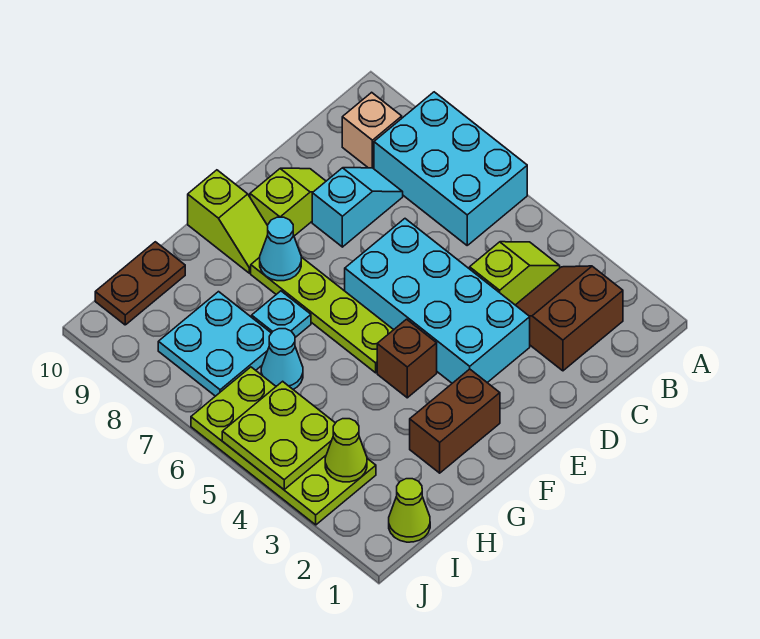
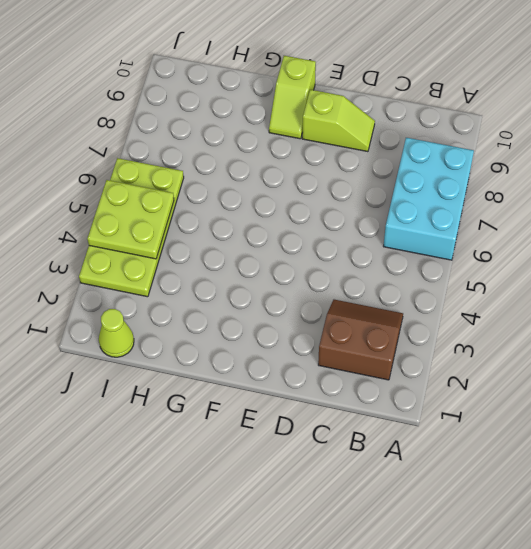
none -> lime slope B4:C4 level 1 top C
none -> tan brick B9 level 1
none -> cyan slope C8:D8 level 1 top D

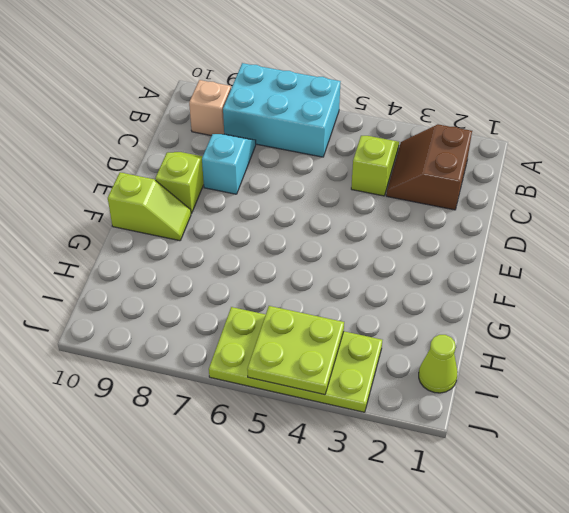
none -> cyan brick D3:E6 level 1
none -> brown brick F2:G2 level 1
none -> brown brick F4 level 1

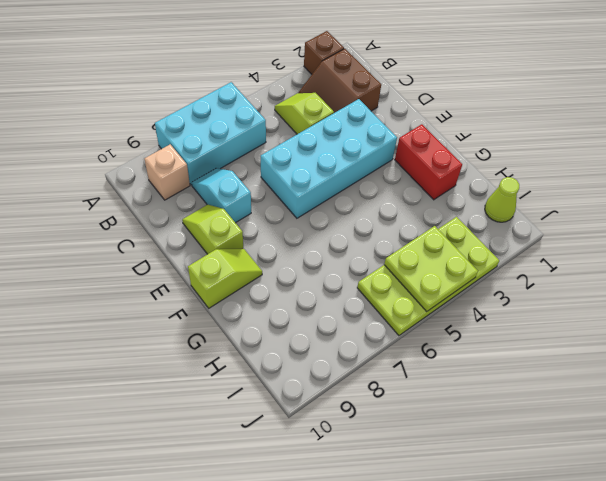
brown brick A2 level 1 -> brown brick F4 level 1
red brick F2:G2 level 1 -> brown brick F2:G2 level 1
none -> lime plate F5:F8 level 1
none -> cyan plate G7 level 1
none -> cyan cone H6 level 1

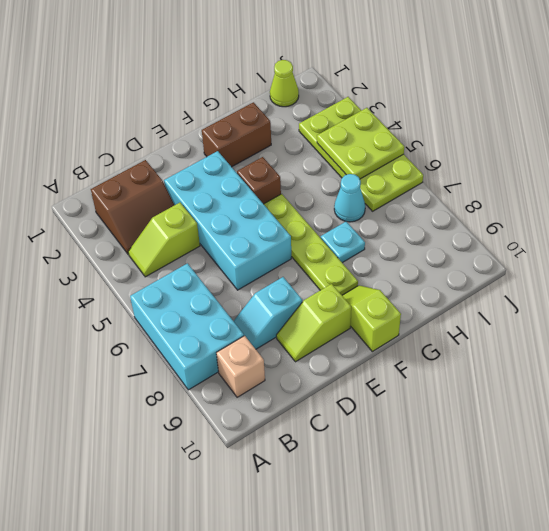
none -> cyan plate H7:I8 level 1
none -> brown plate H10:I10 level 1
none -> cyan cone F8 level 2

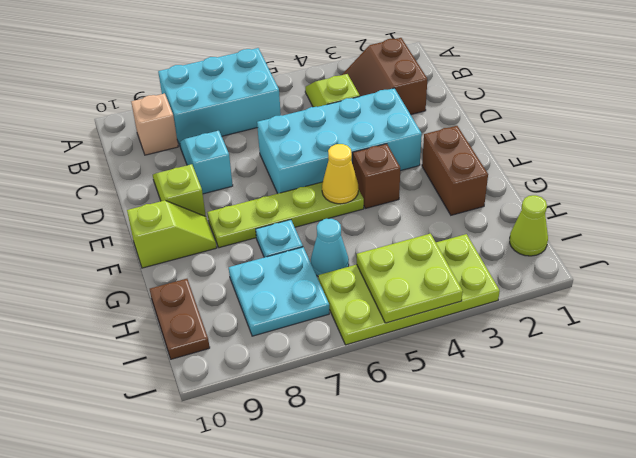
yellow cone F5 level 2 -> none
none -> cyan cone F8 level 2
none -> lime cone I3 level 2

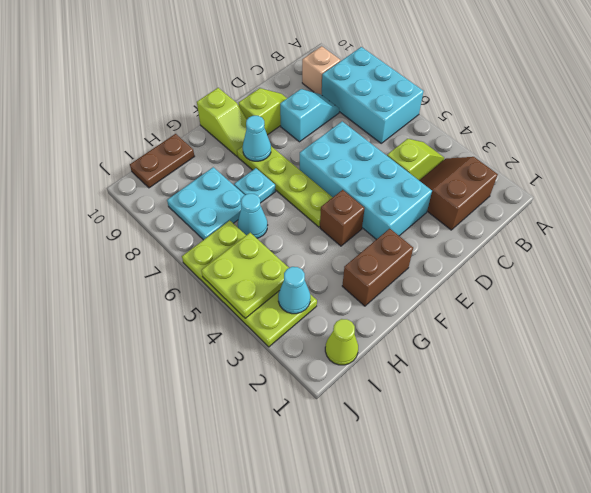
cyan cone I3 level 2 -> lime cone I3 level 2

